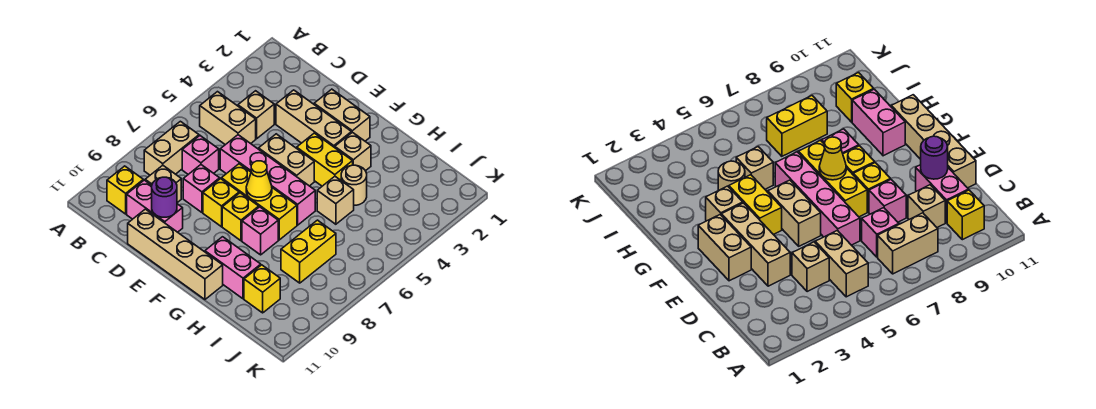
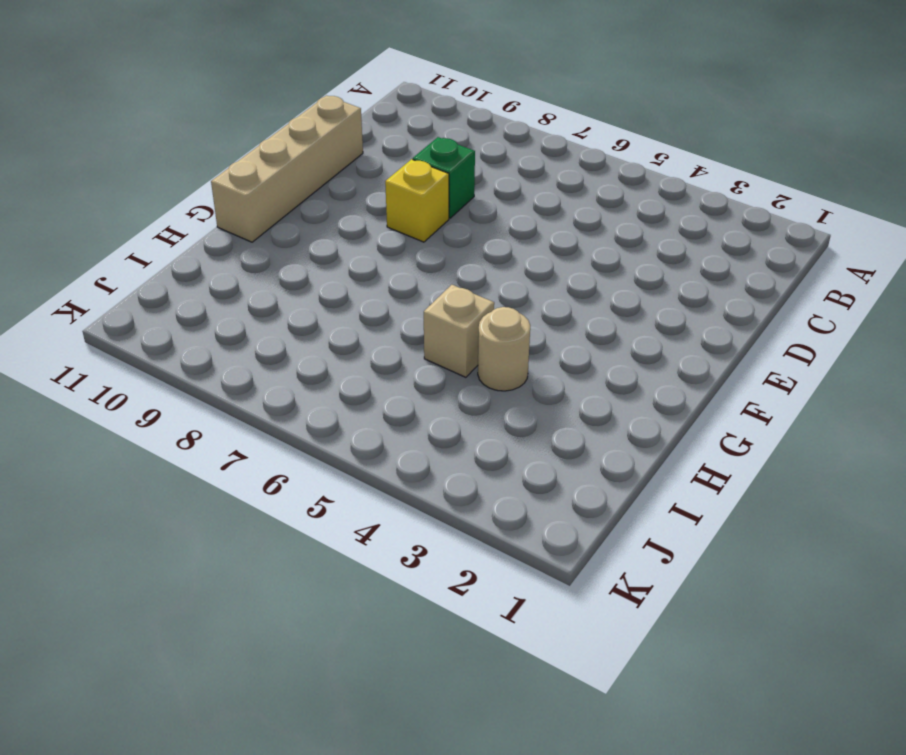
green brick D8 level 1 -> pink brick D8 level 1
none -> tan brick B5:C5 level 1
none -> tan brick B7:B8 level 1
none -> yellow brick B10 level 1

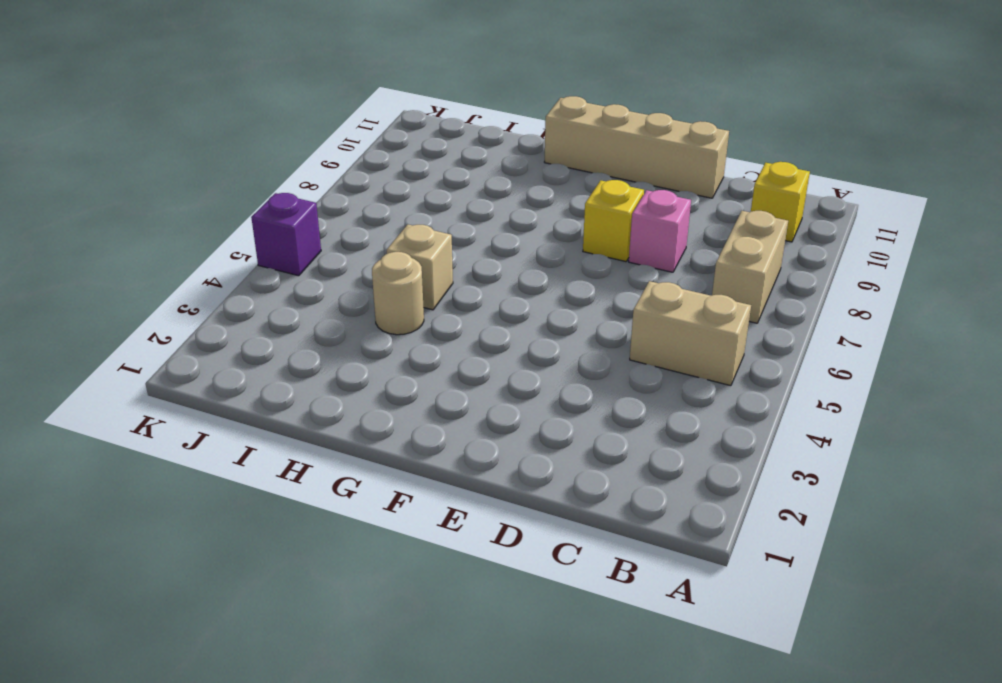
purple brick K5 level 1 -> none
none -> tan brick C4 level 1
none -> pink brick C7 level 1
none -> tan brick C9 level 1

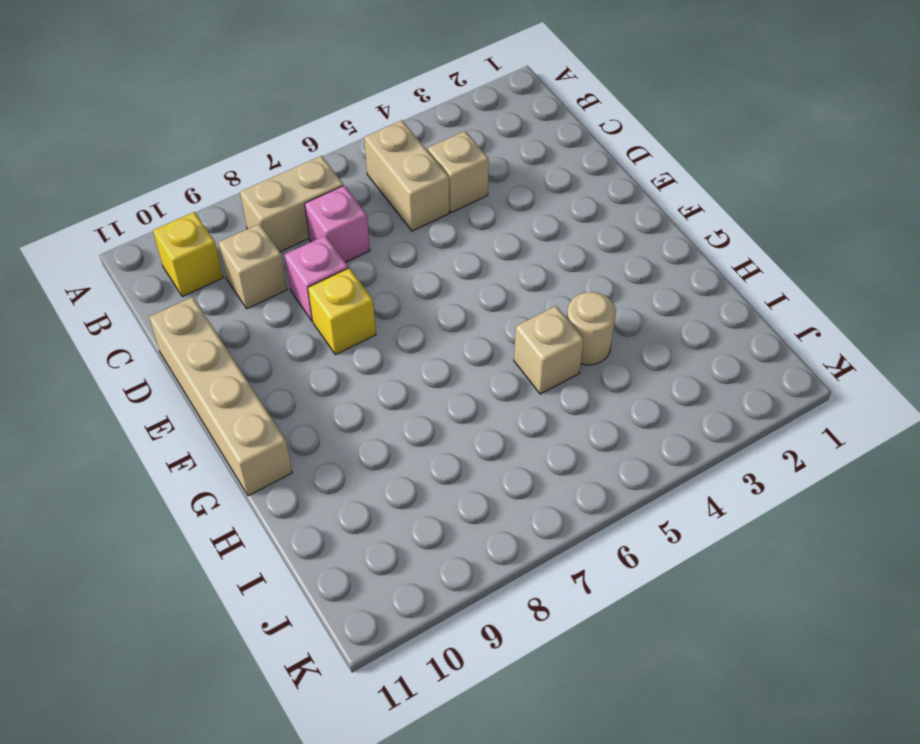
none -> pink brick C10:D10 level 1
none -> tan brick D3:F3 level 1
none -> pink brick D6:G6 level 1

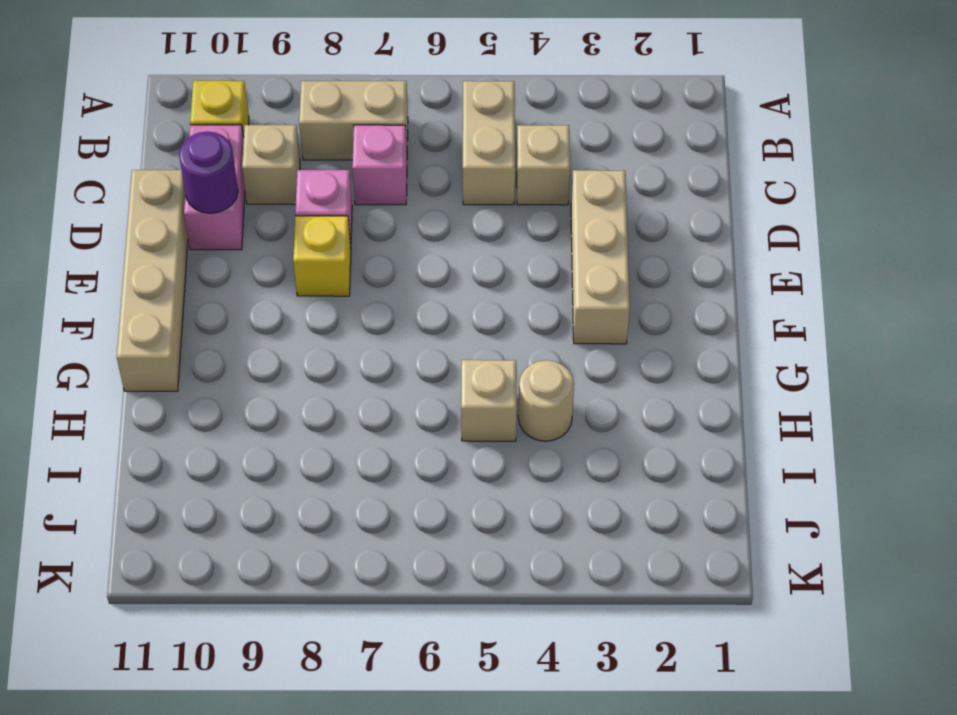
none -> pink brick D6:G6 level 1
none -> tan brick E2:F2 level 1
none -> tan brick E5:F5 level 1

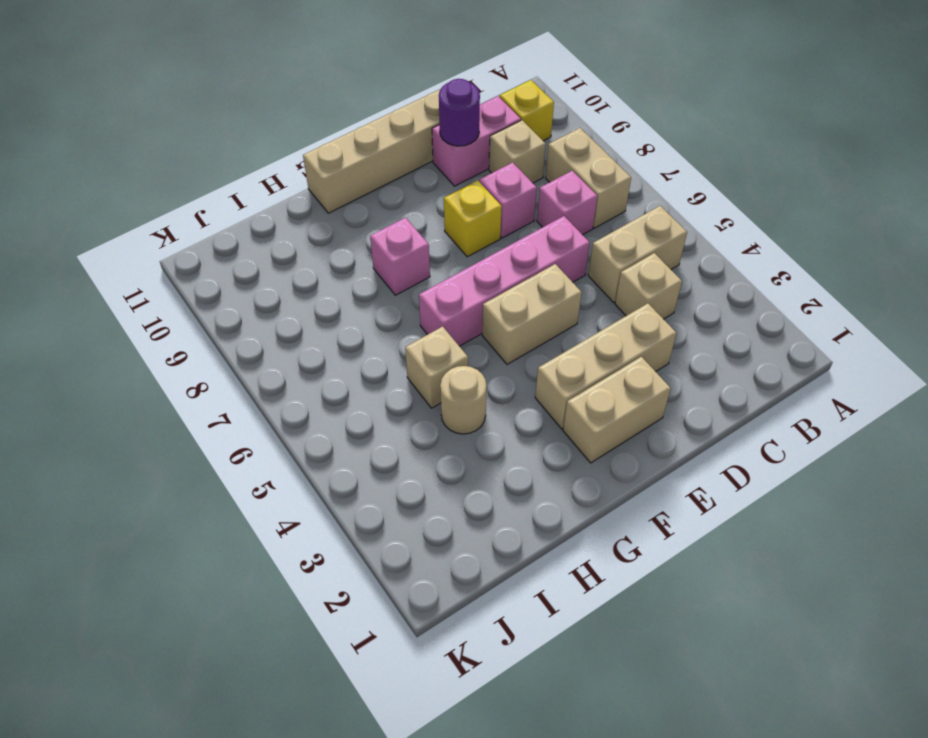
none -> yellow brick E7:G7 level 1
none -> yellow brick F4:G4 level 1
none -> yellow brick F8 level 1

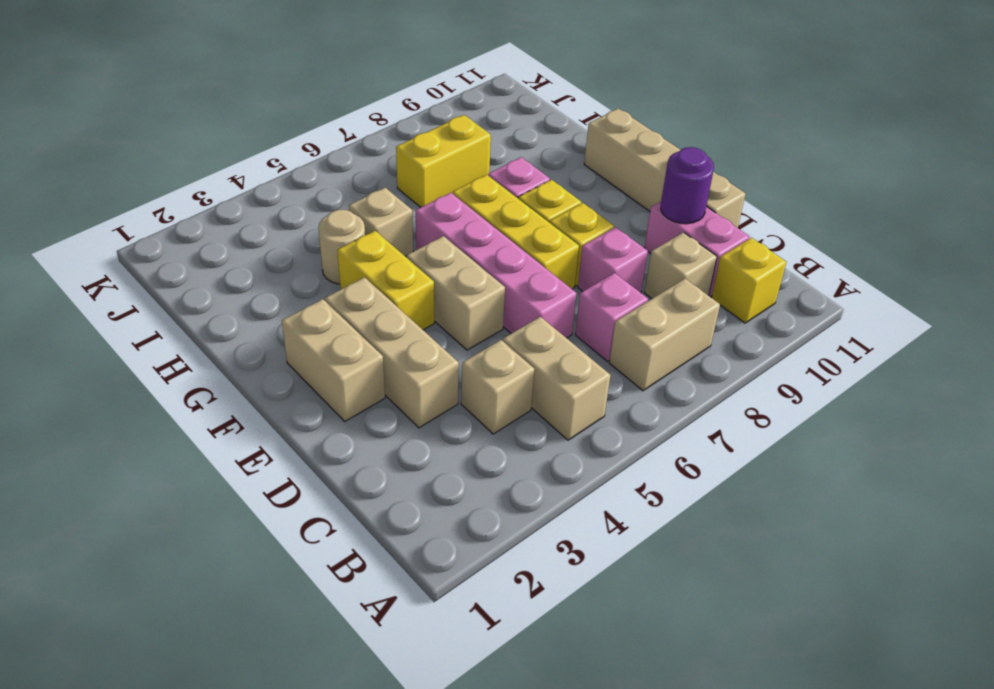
none -> tan brick G3 level 1
none -> pink brick G10:H10 level 1
none -> yellow brick I10 level 1

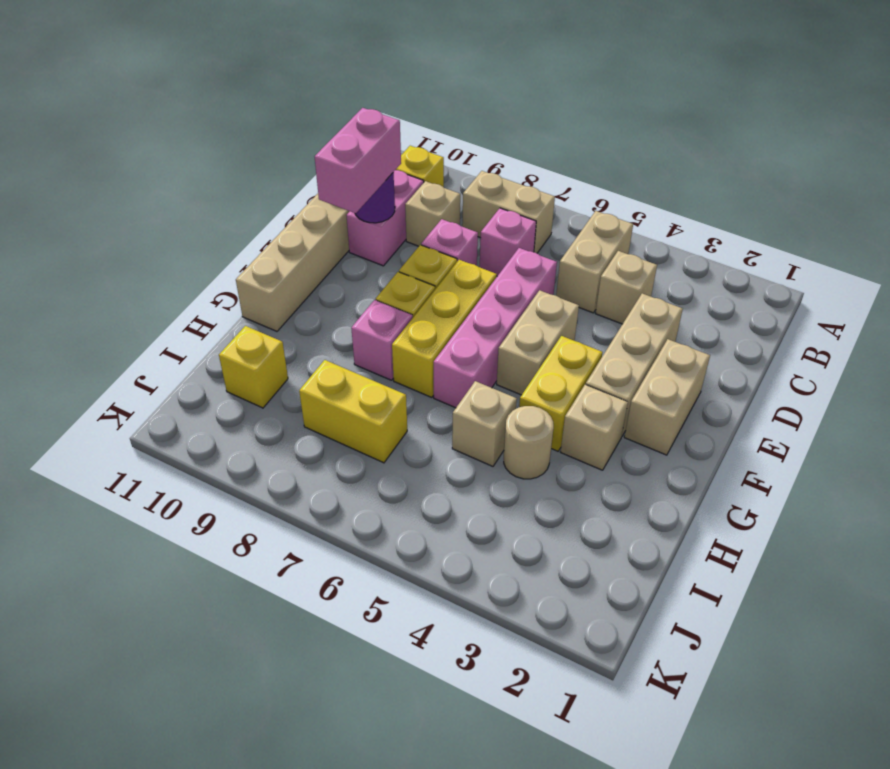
pink brick D10:E10 level 3 -> pink brick G10:H10 level 1
none -> yellow cone F7 level 2

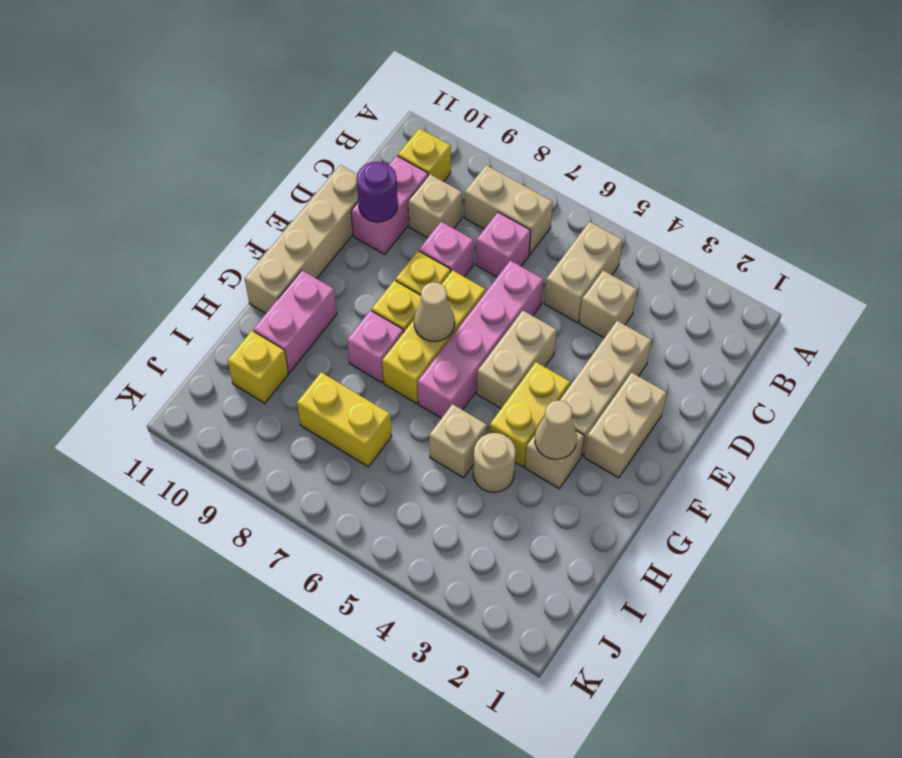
tan cone F7 level 2 -> yellow cone F7 level 2
tan cone G3 level 2 -> none

